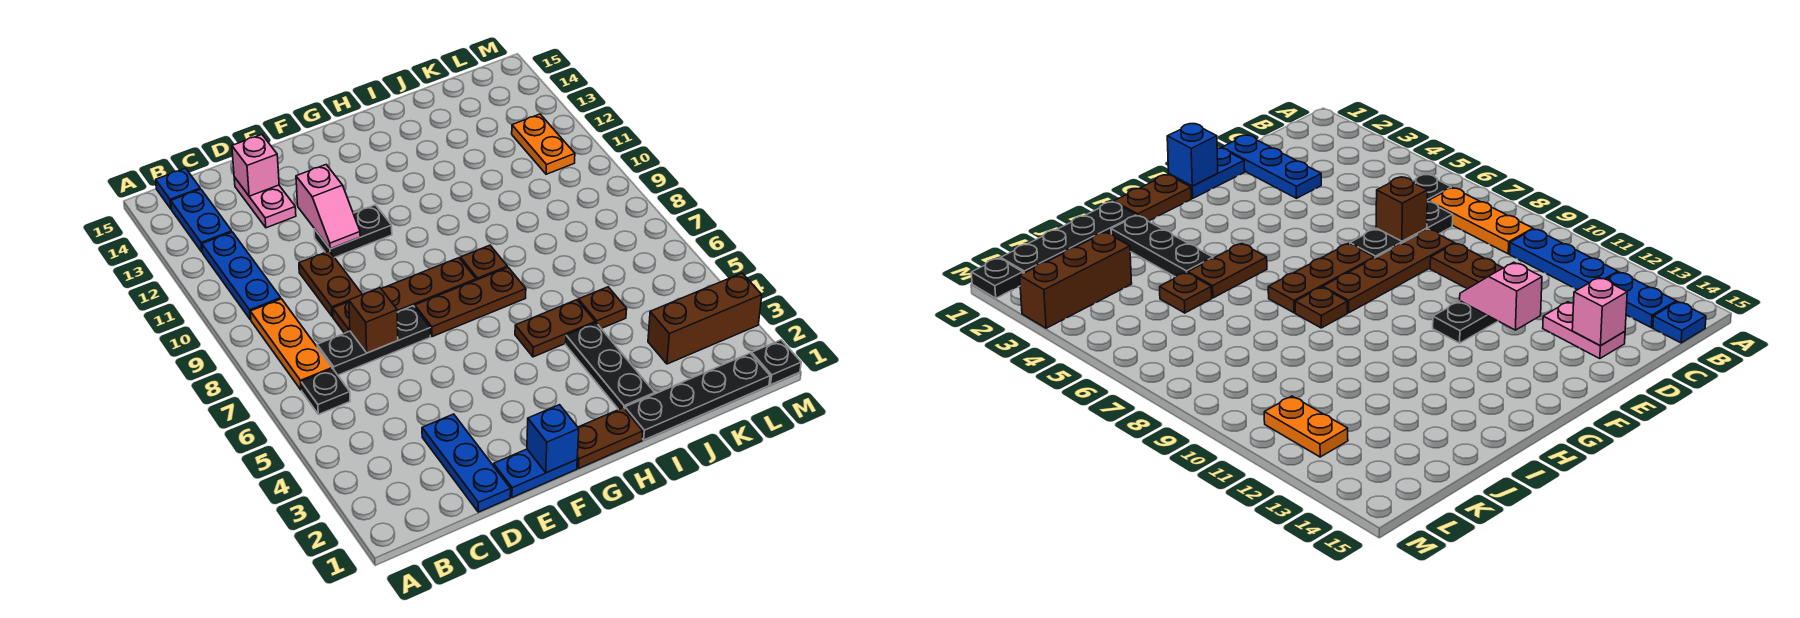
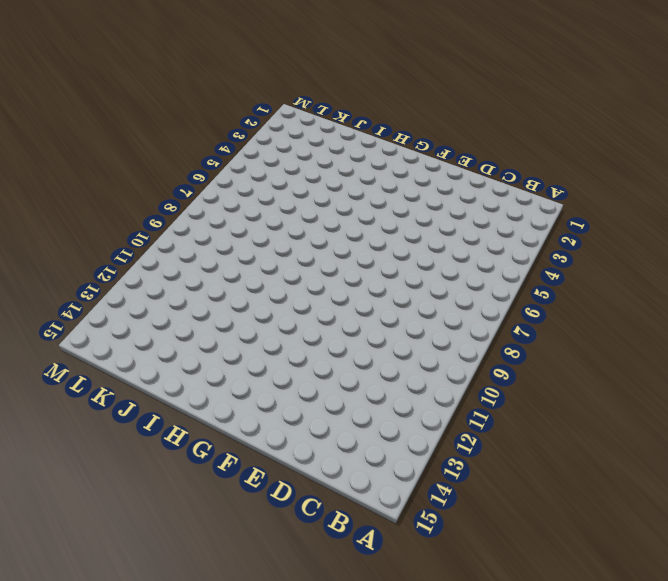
none -> black plate B6 level 1
none -> orange plate B7:B9 level 1
none -> blue plate B10:B12 level 1

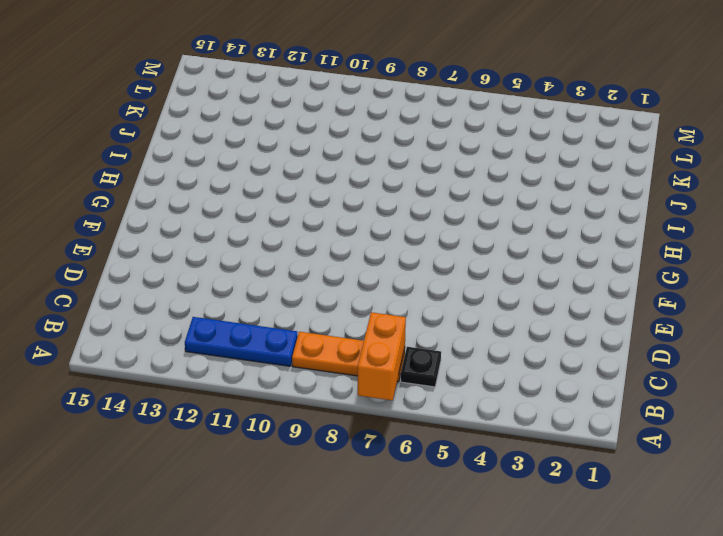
orange brick A7:B7 level 2 -> none
none -> blue plate B13:B14 level 1
none -> blue plate B15 level 1
none -> black plate C7:E7 level 1

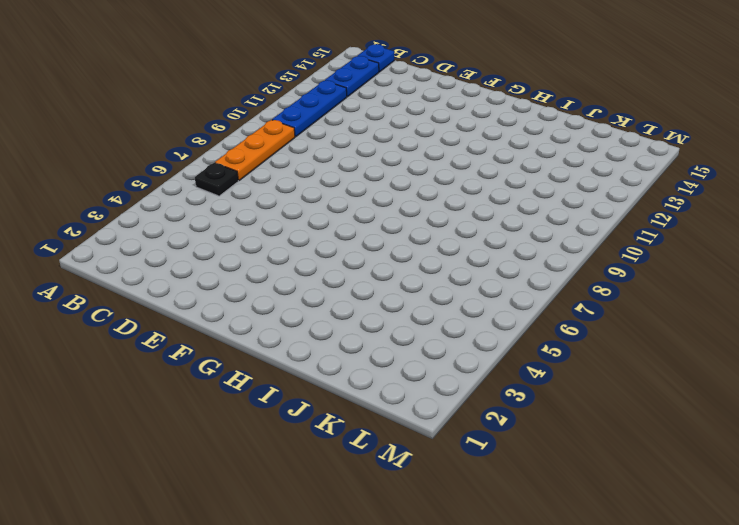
none -> black plate C7:E7 level 1
none -> blue plate D1:D3 level 1
none -> brown plate D8:G8 level 1

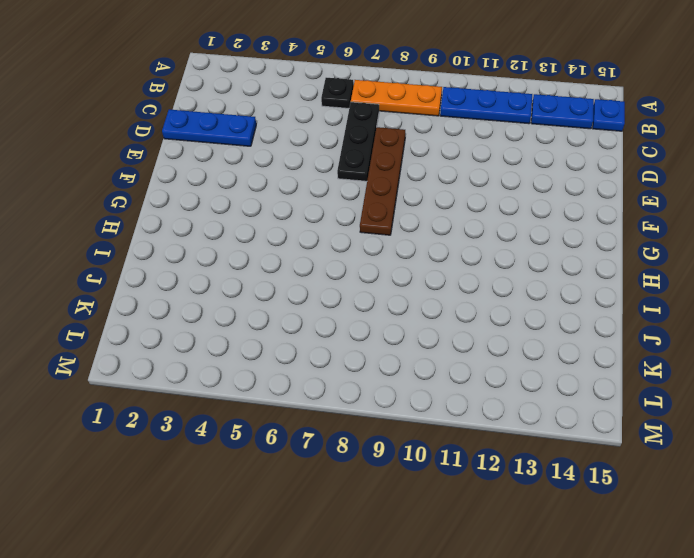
none -> brown plate D9:D10 level 1
none -> pink plate D13:D14 level 1
none -> blue plate E1:F1 level 1

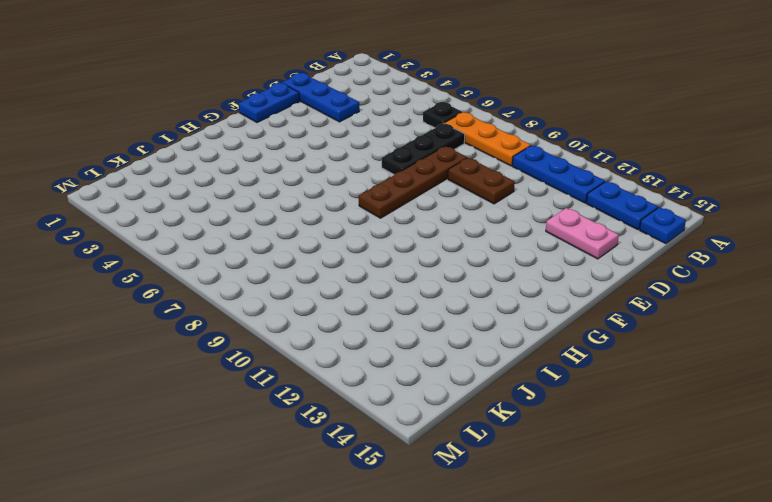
none -> black plate E11:F11 level 1
none -> brown plate F7:H7 level 1
none -> brown plate G1:H1 level 1

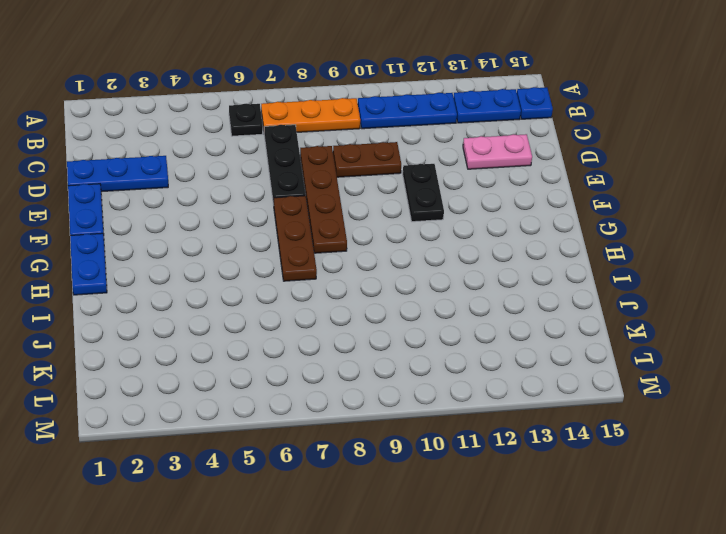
blue plate G1:H1 level 1 -> brown plate G1:H1 level 1
none -> brown plate H5:I5 level 1
none -> brown plate H8 level 1
none -> black plate I1:L1 level 1

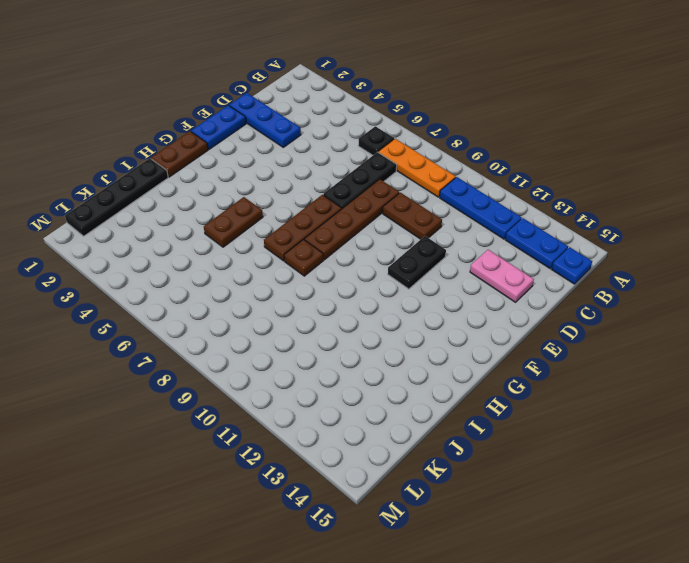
none -> black plate I2:I4 level 1
none -> brown plate J5 level 1
none -> brown brick K3:M3 level 1

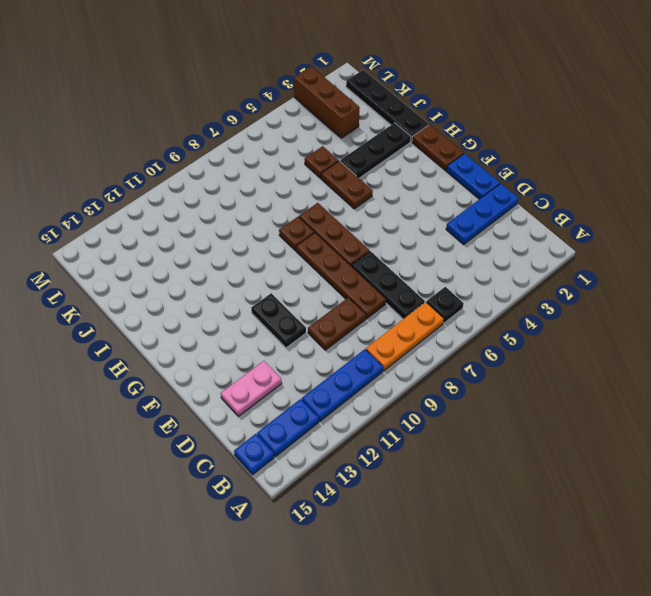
none -> orange plate L11:L12 level 1
none -> black plate M1 level 1
none -> brown brick D7 level 2

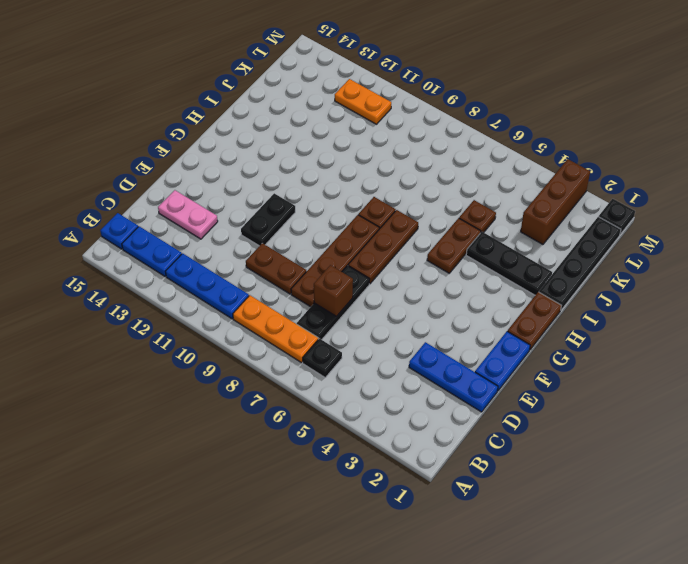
none -> pink brick D14 level 2
none -> pink slope E11:E12 level 2 top 12
none -> blue brick F1 level 2

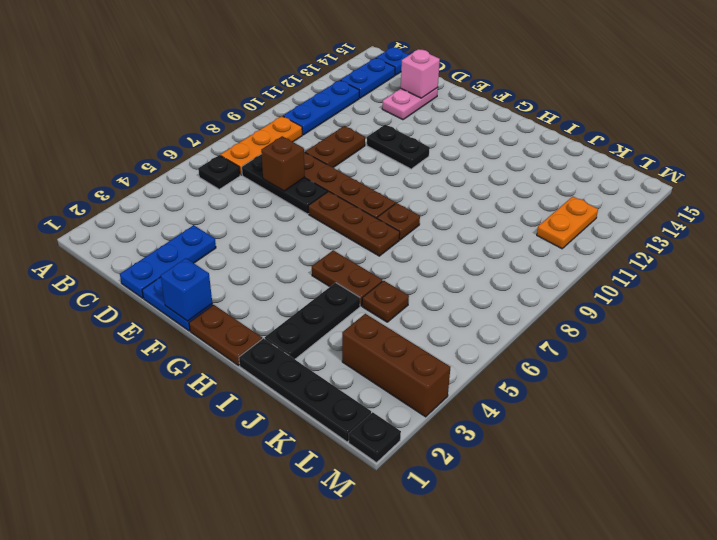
none -> pink slope E11:E12 level 2 top 12

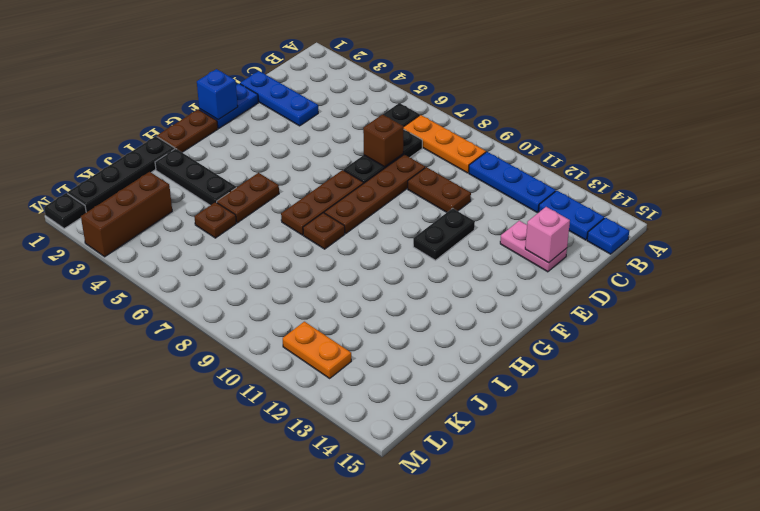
none -> pink slope E11:E12 level 2 top 12

